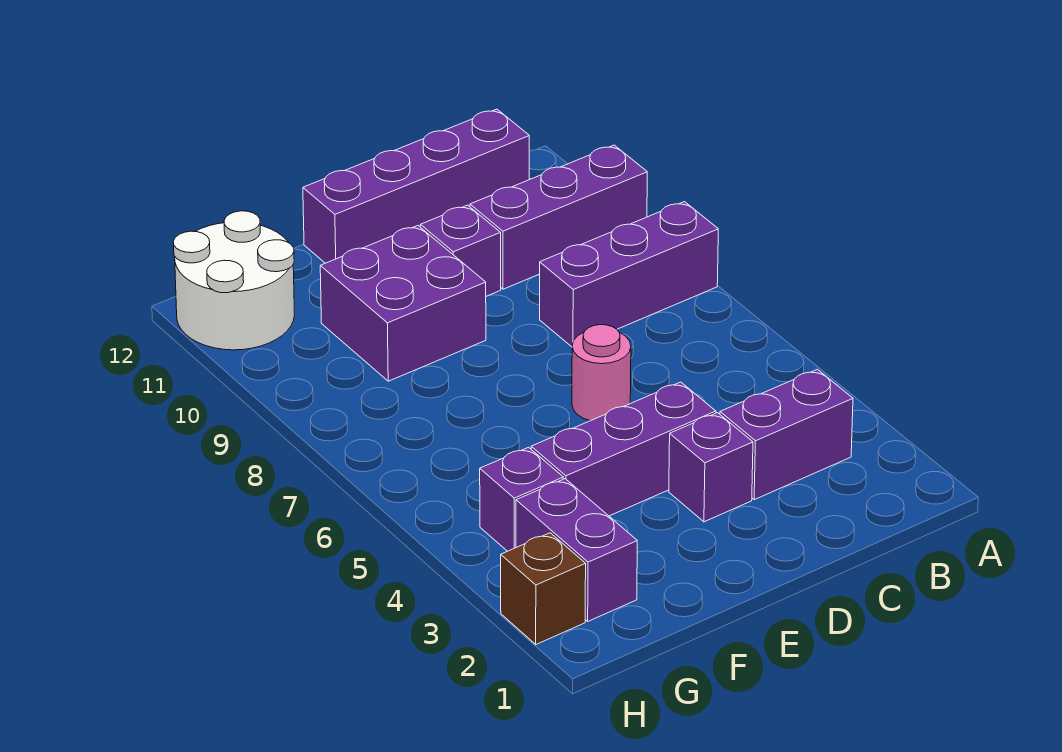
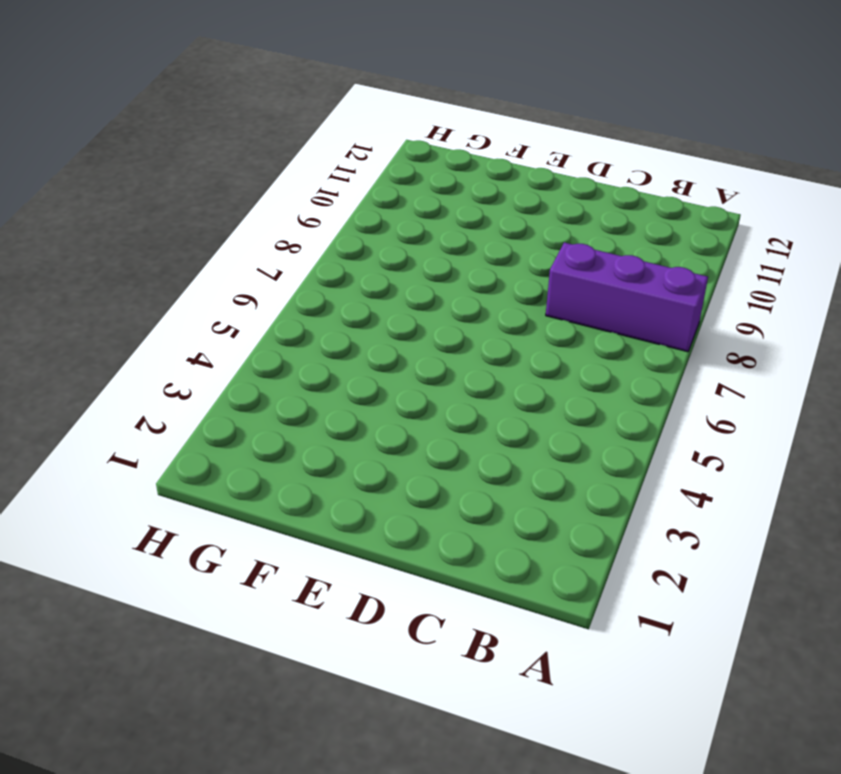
none -> purple brick A10:C10 level 1
none -> purple brick B3:C3 level 1
none -> purple brick B12:E12 level 1

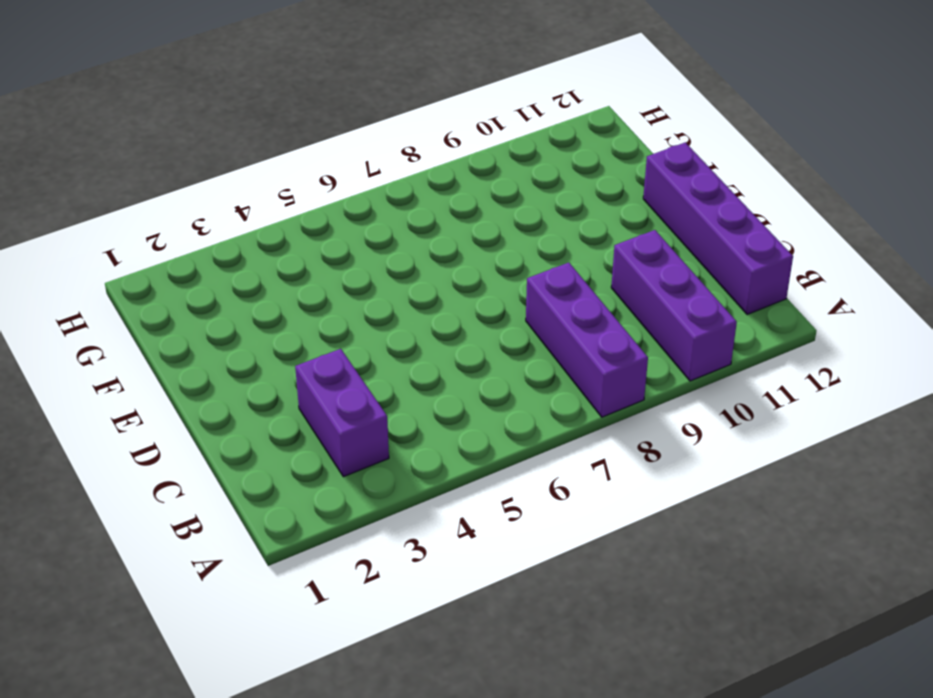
none -> purple brick D3 level 1
none -> purple brick D4:F4 level 1
none -> pink round brick D6 level 1

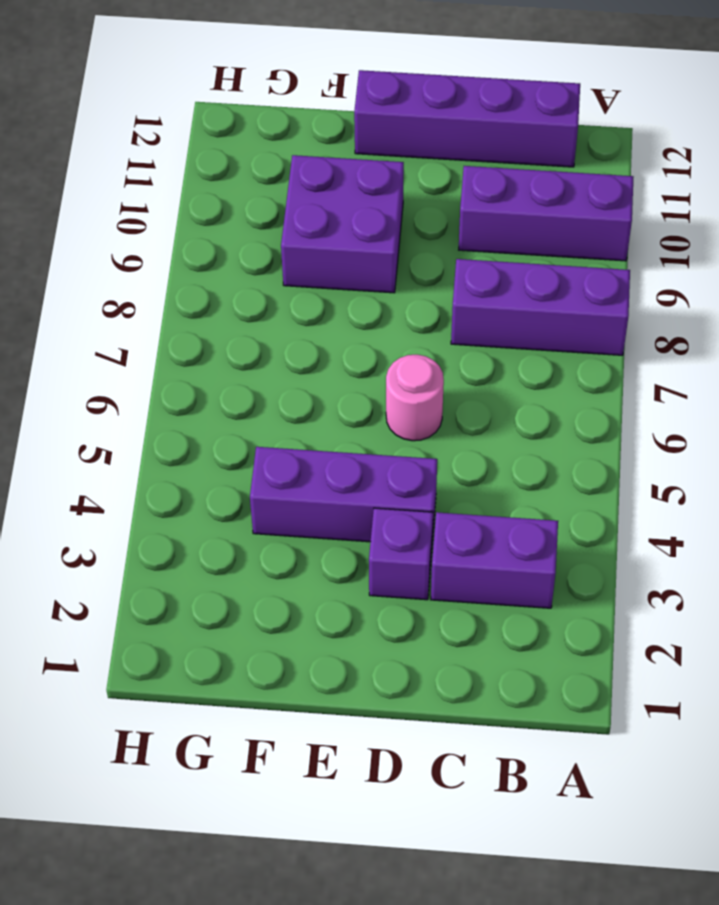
none -> purple brick D10 level 1
none -> purple brick G2:G3 level 1
none -> purple brick G4 level 1

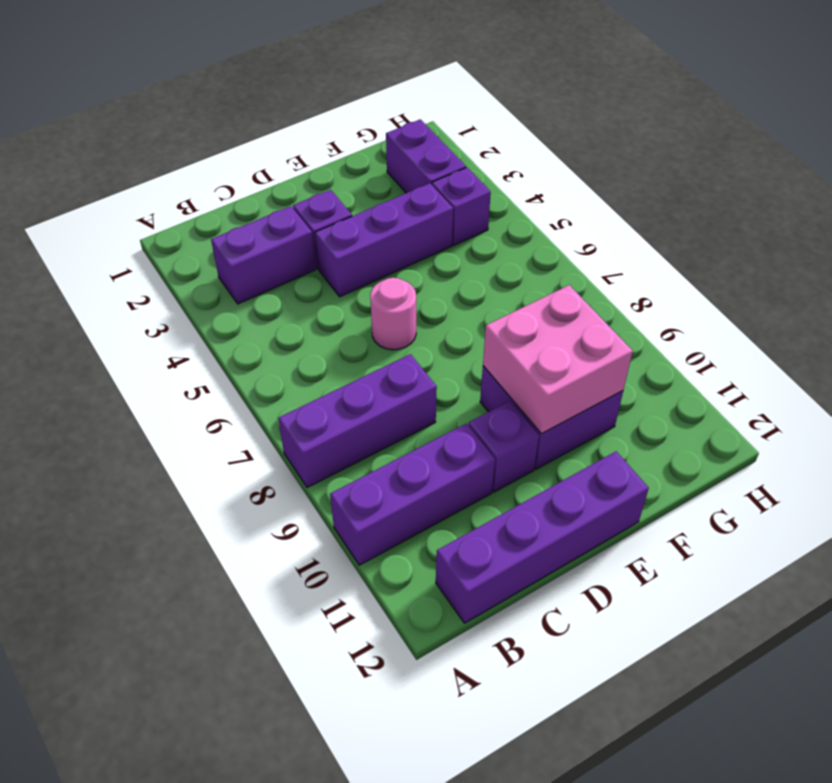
pink brick E9:F10 level 2 -> none
none -> white round brick G11:H12 level 1
none -> brown brick H2 level 1

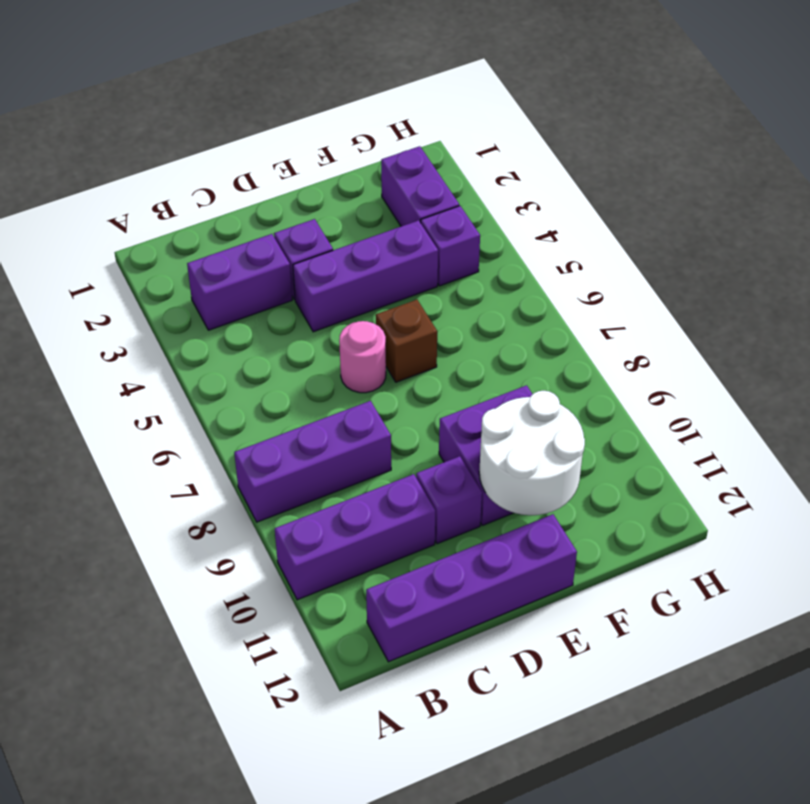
brown brick E6 level 1 -> brown brick H2 level 1
white round brick E10:F11 level 2 -> white round brick G11:H12 level 1

